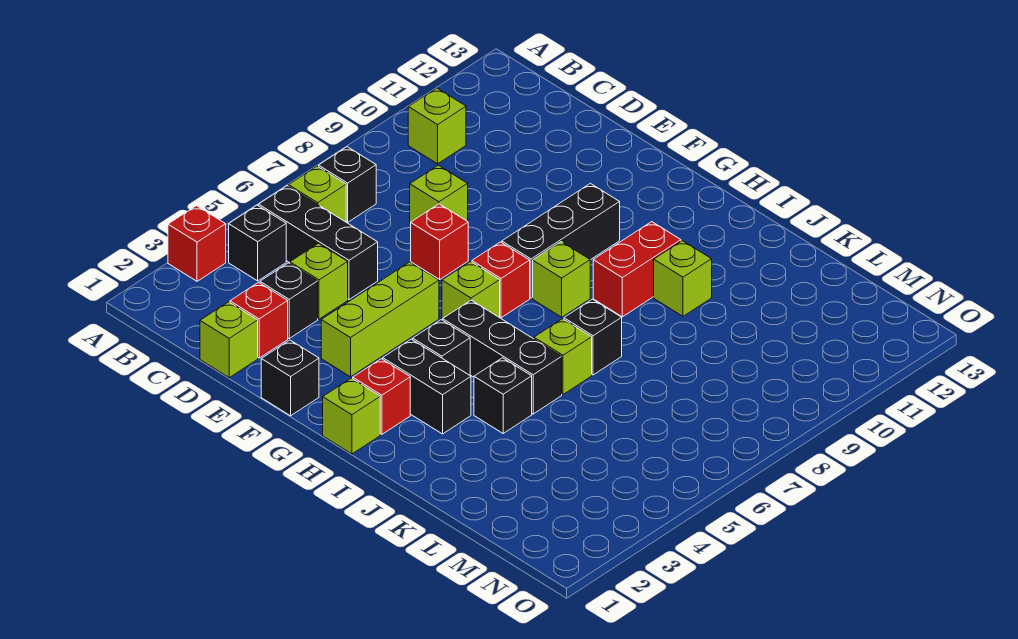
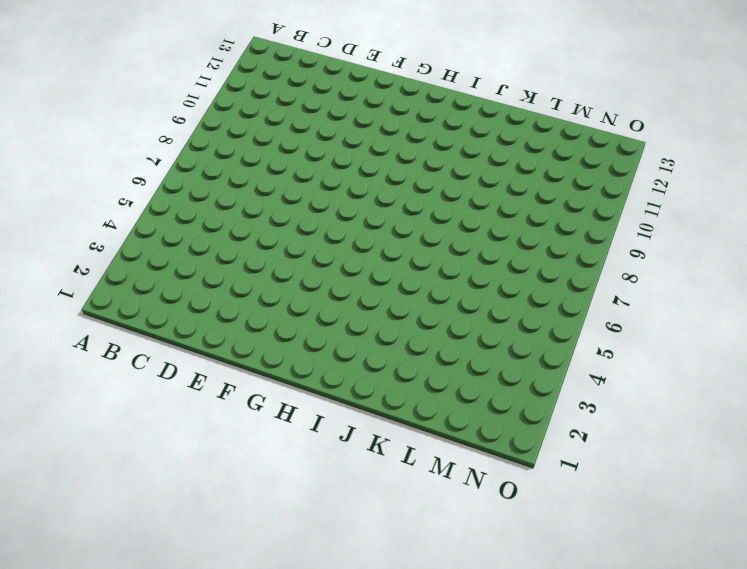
none -> red brick A3 level 1
none -> black brick B4 level 1
none -> black brick B5:D5 level 1

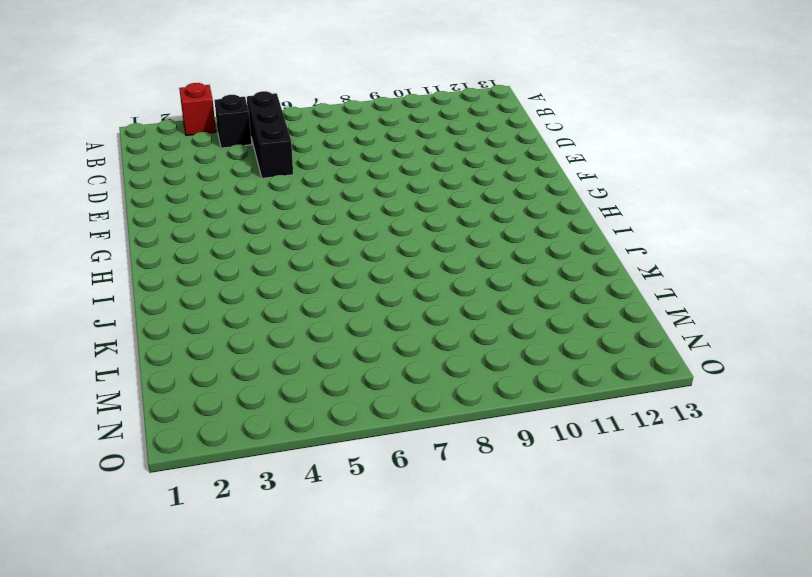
none -> lime brick B6 level 1
none -> black brick B7 level 1
none -> lime brick B10 level 1

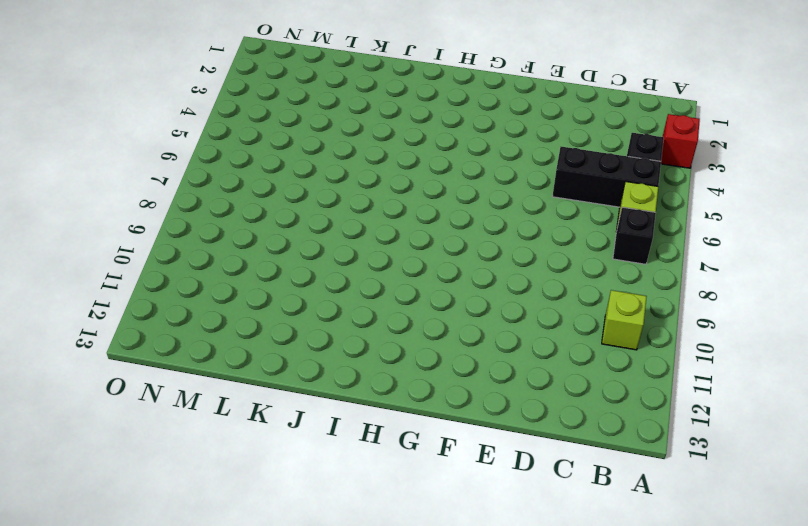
none -> lime brick D1 level 1
none -> red brick D2 level 1
none -> black brick D3 level 1

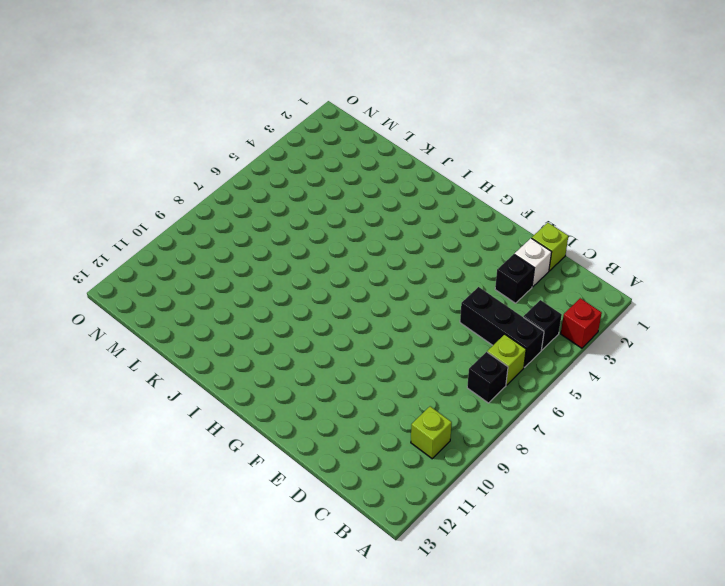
white brick D2 level 1 -> red brick D2 level 1
none -> lime brick D4 level 1
none -> lime brick D8 level 1
none -> red brick E7 level 1

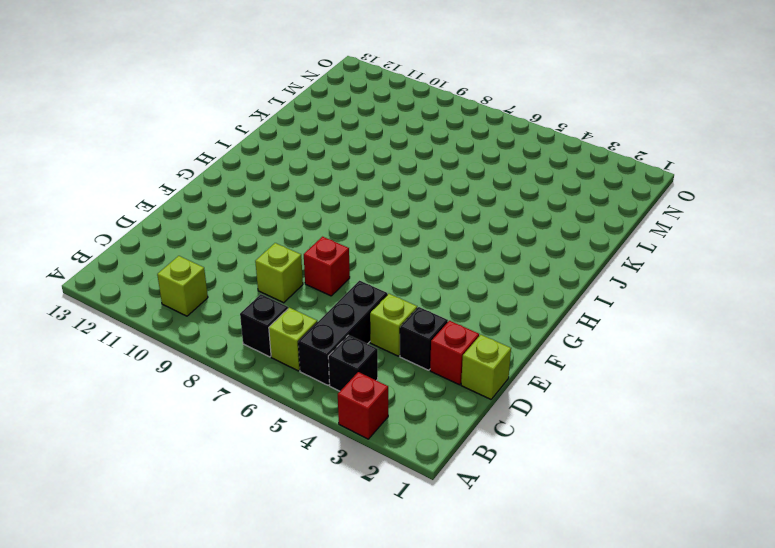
none -> black brick F1 level 1
none -> lime brick F3:F5 level 1
none -> lime brick G6 level 1

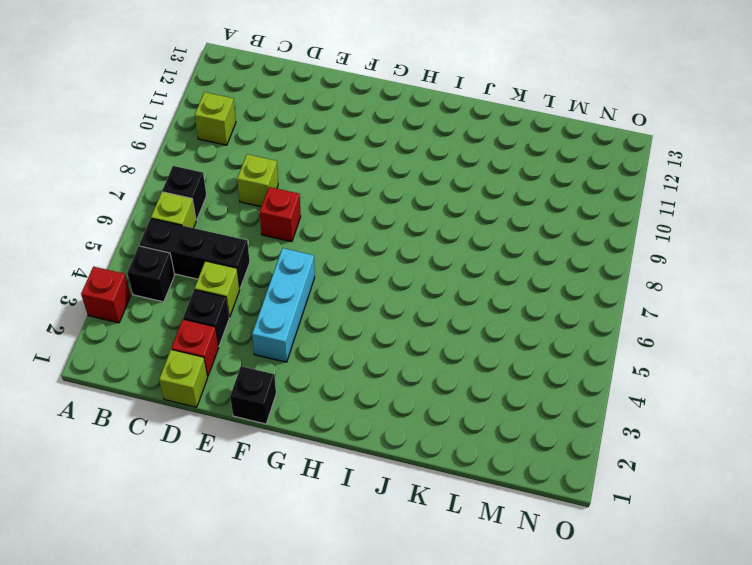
cyan brick F3:F5 level 1 -> lime brick F3:F5 level 1
none -> lime brick G6 level 1
none -> red brick G7 level 1
none -> black brick G8:G10 level 1

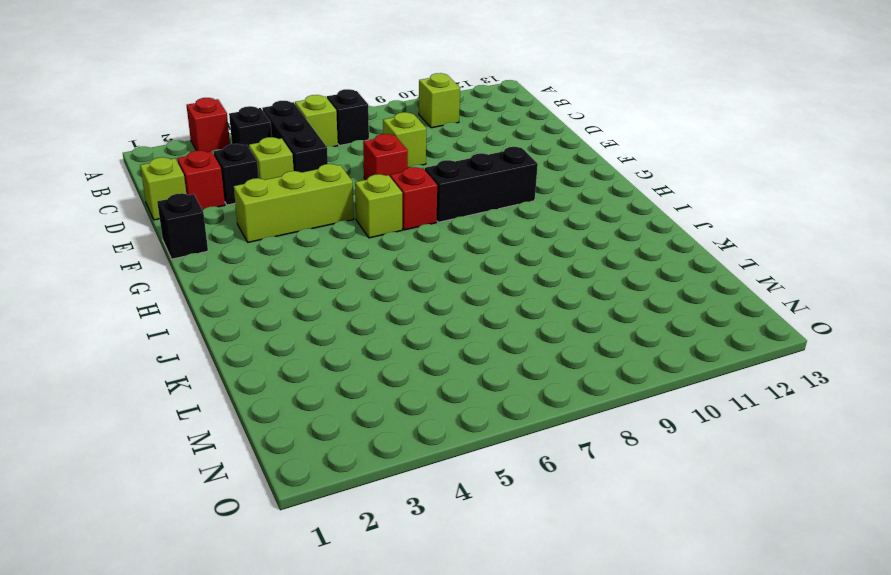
none -> lime brick H1 level 1
none -> red brick H2 level 1
none -> black brick H3:I3 level 1

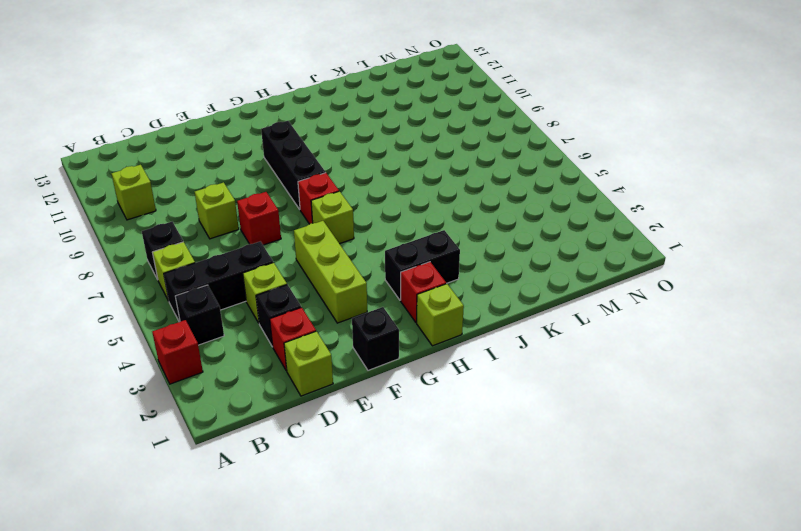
none -> black brick H4 level 1
none -> black brick H5:J5 level 1
none -> lime brick H8 level 1

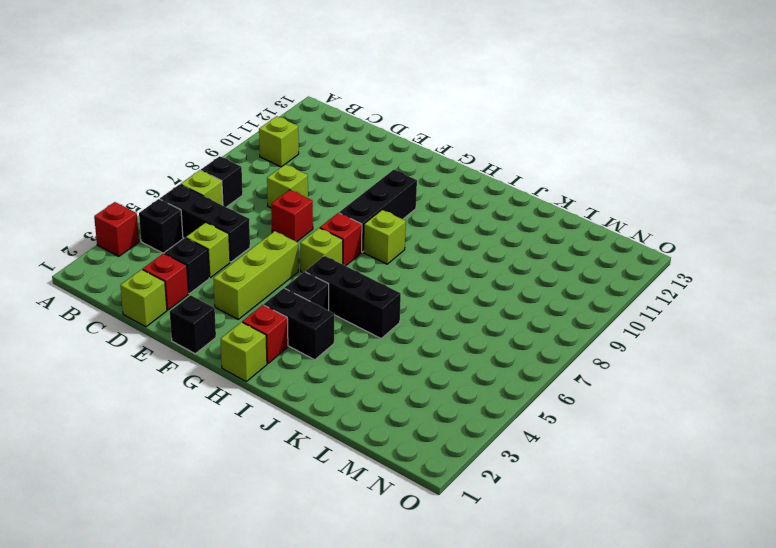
none -> red brick I9:I10 level 1
none -> black brick J4 level 1
none -> lime brick J6 level 1

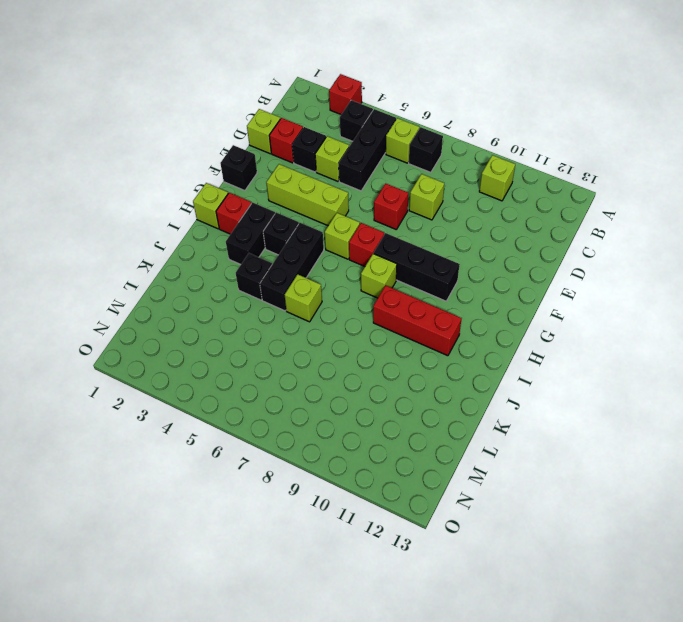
red brick I9:I11 level 1 -> red brick I9:I10 level 1
none -> black brick J7 level 1
none -> lime brick J10 level 1

